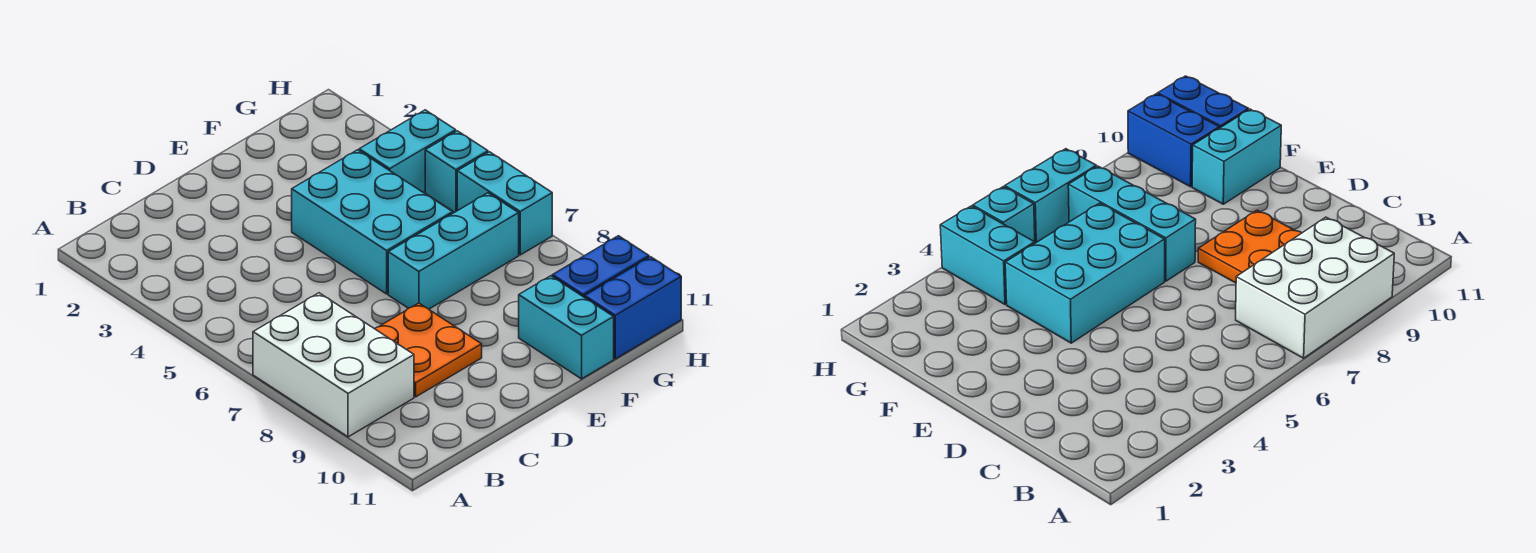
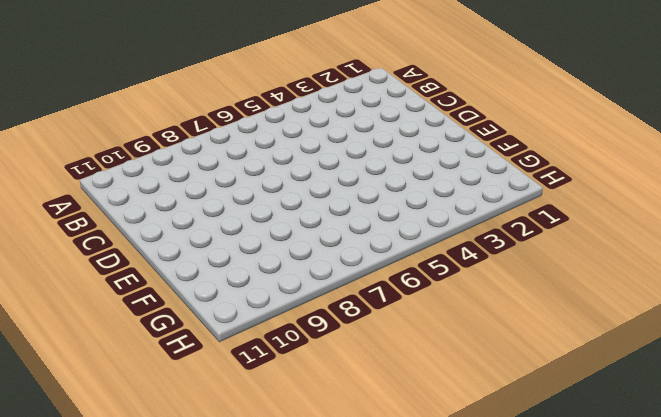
none -> white brick A7:B9 level 1
none -> orange plate C8:D9 level 1

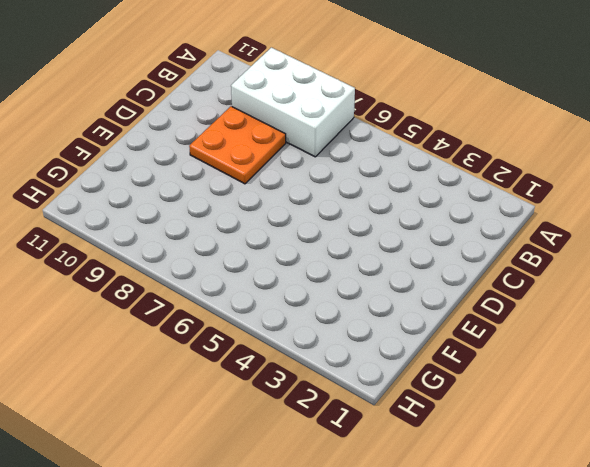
none -> cyan brick E4:F6 level 1
none -> cyan brick E7:G7 level 1

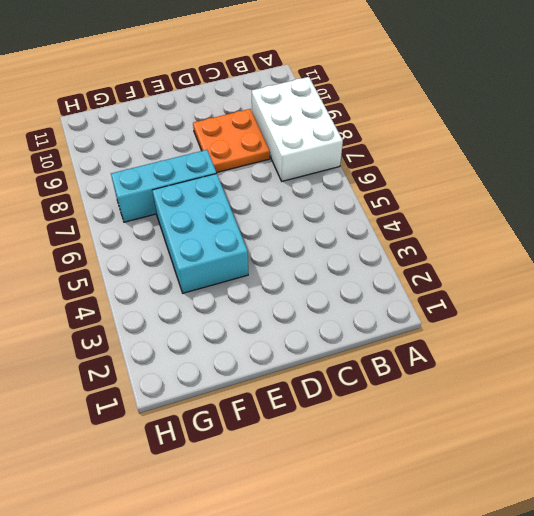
none -> cyan brick F10:F11 level 1
none -> cyan brick G4:H4 level 1

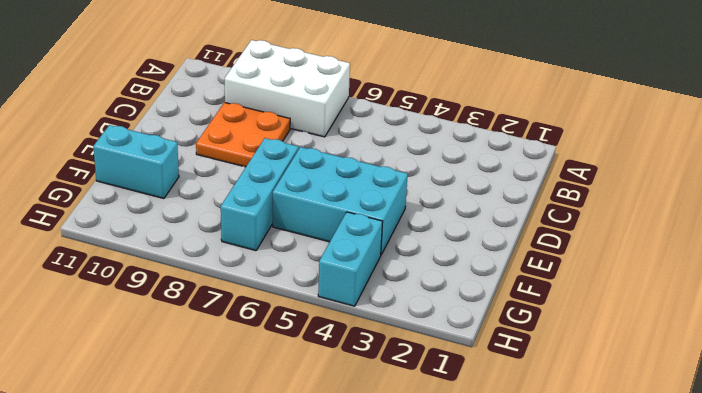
none -> blue brick G10:H10 level 1
none -> blue brick G11:H11 level 1

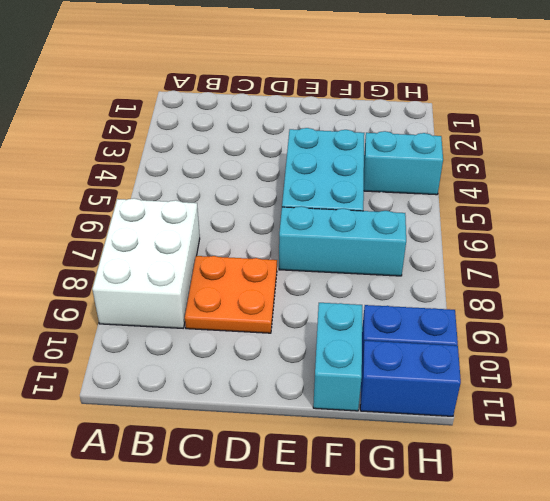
none -> cyan brick H5 level 1
none -> cyan brick H6:H7 level 1

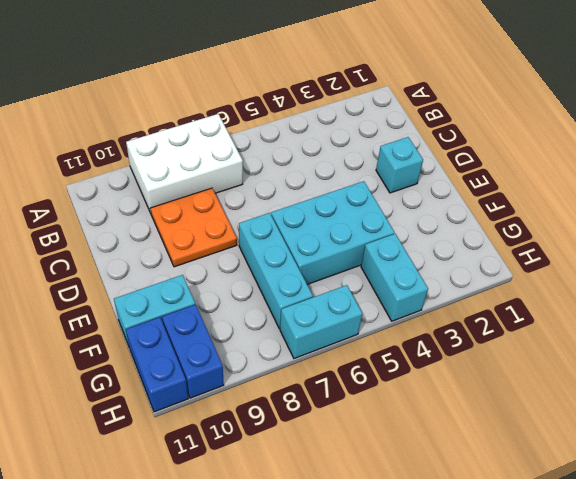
cyan brick D2 level 1 -> cyan brick H5 level 1

